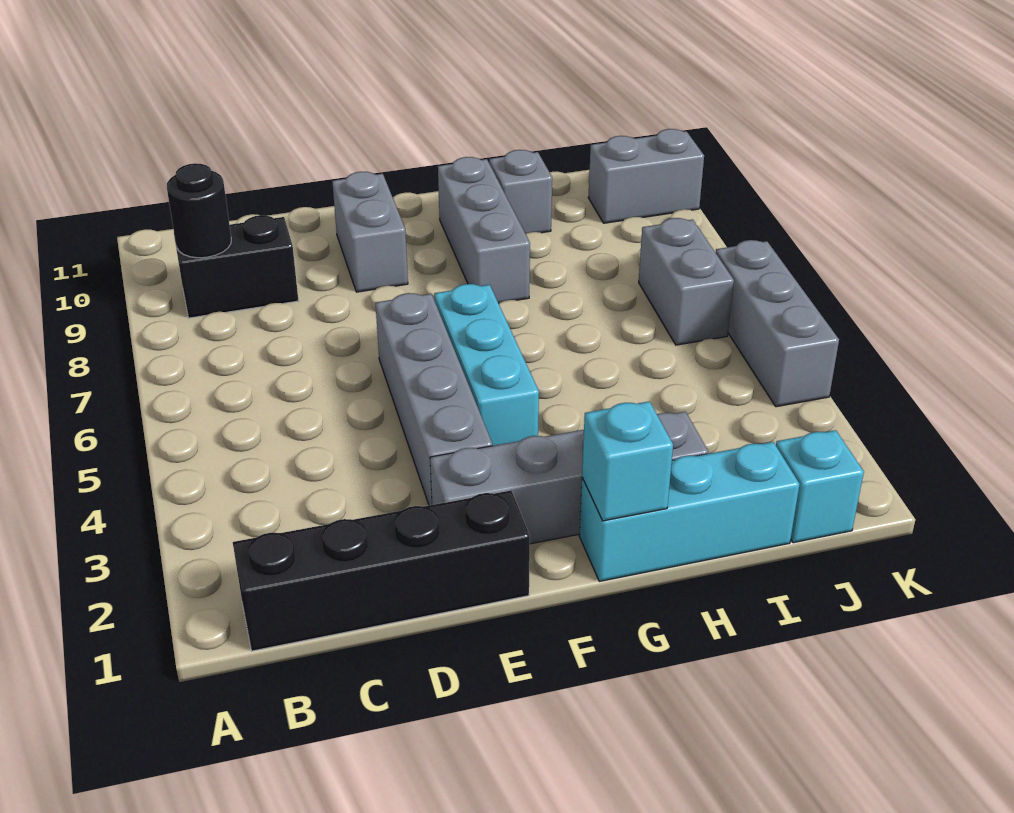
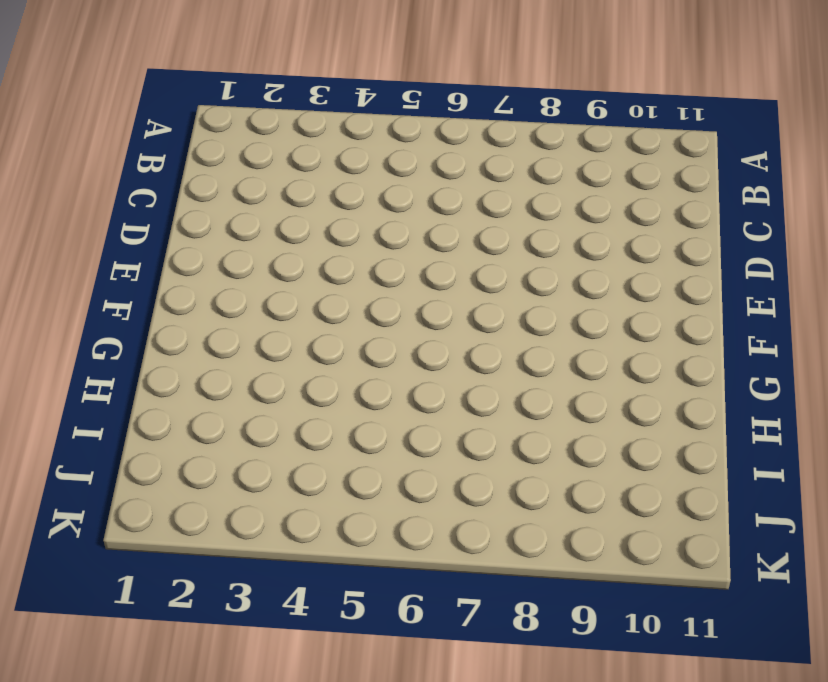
none -> black brick B1:E1 level 1
none -> black brick B9:C9 level 1
none -> grey brick E2:H2 level 1

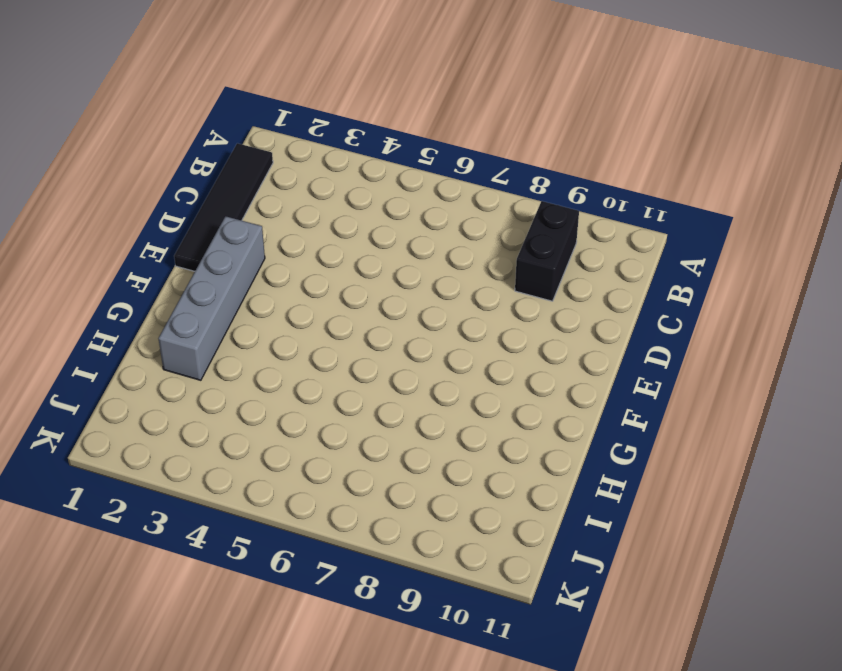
black tile B1:E1 level 1 -> black brick B1:E1 level 1
none -> grey brick E3:E6 level 1
none -> grey brick E9:E10 level 1
none -> cyan brick F4:F6 level 1

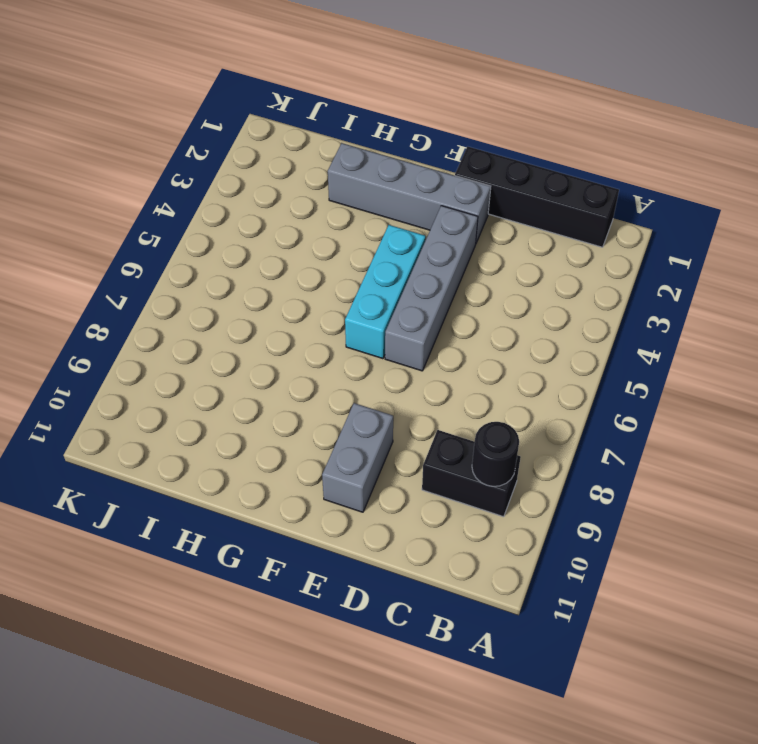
none -> cyan brick G1:I1 level 1
none -> grey brick G8:G10 level 1
none -> grey brick H10 level 1

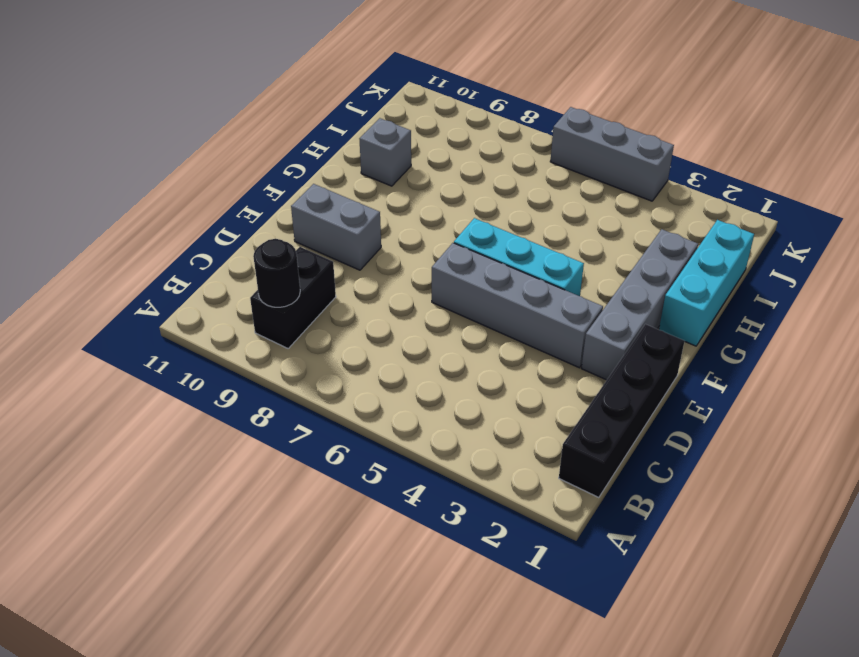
none -> grey brick G8:G10 level 1
none -> cyan brick J1 level 1
none -> grey brick J6:J7 level 1

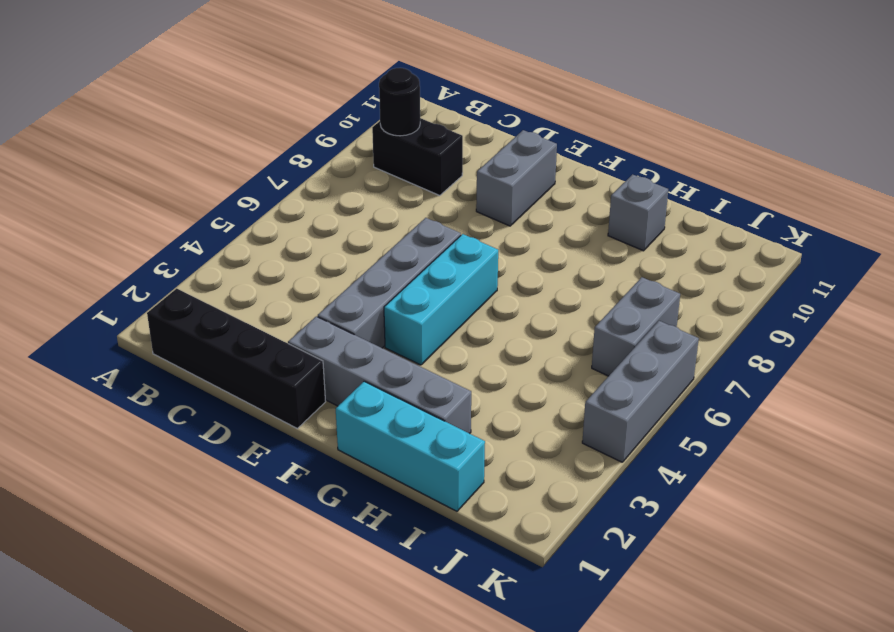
none -> grey brick G8:G10 level 1
none -> cyan brick J1 level 1
none -> grey brick J10:K10 level 1

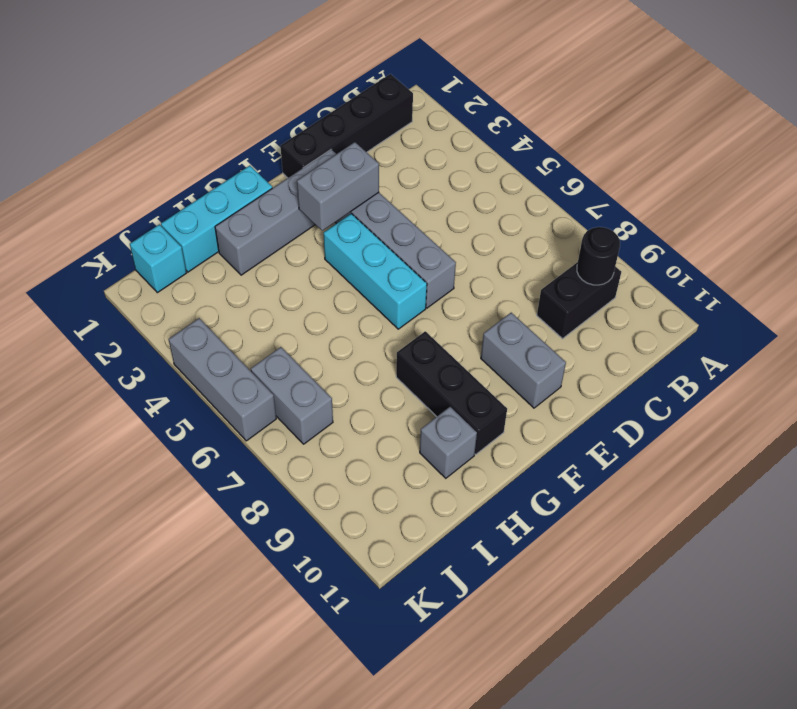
grey brick E3:F3 level 2 -> grey brick J10:K10 level 1
black brick G8:G10 level 1 -> grey brick G8:G10 level 1
none -> cyan brick G1 level 2

